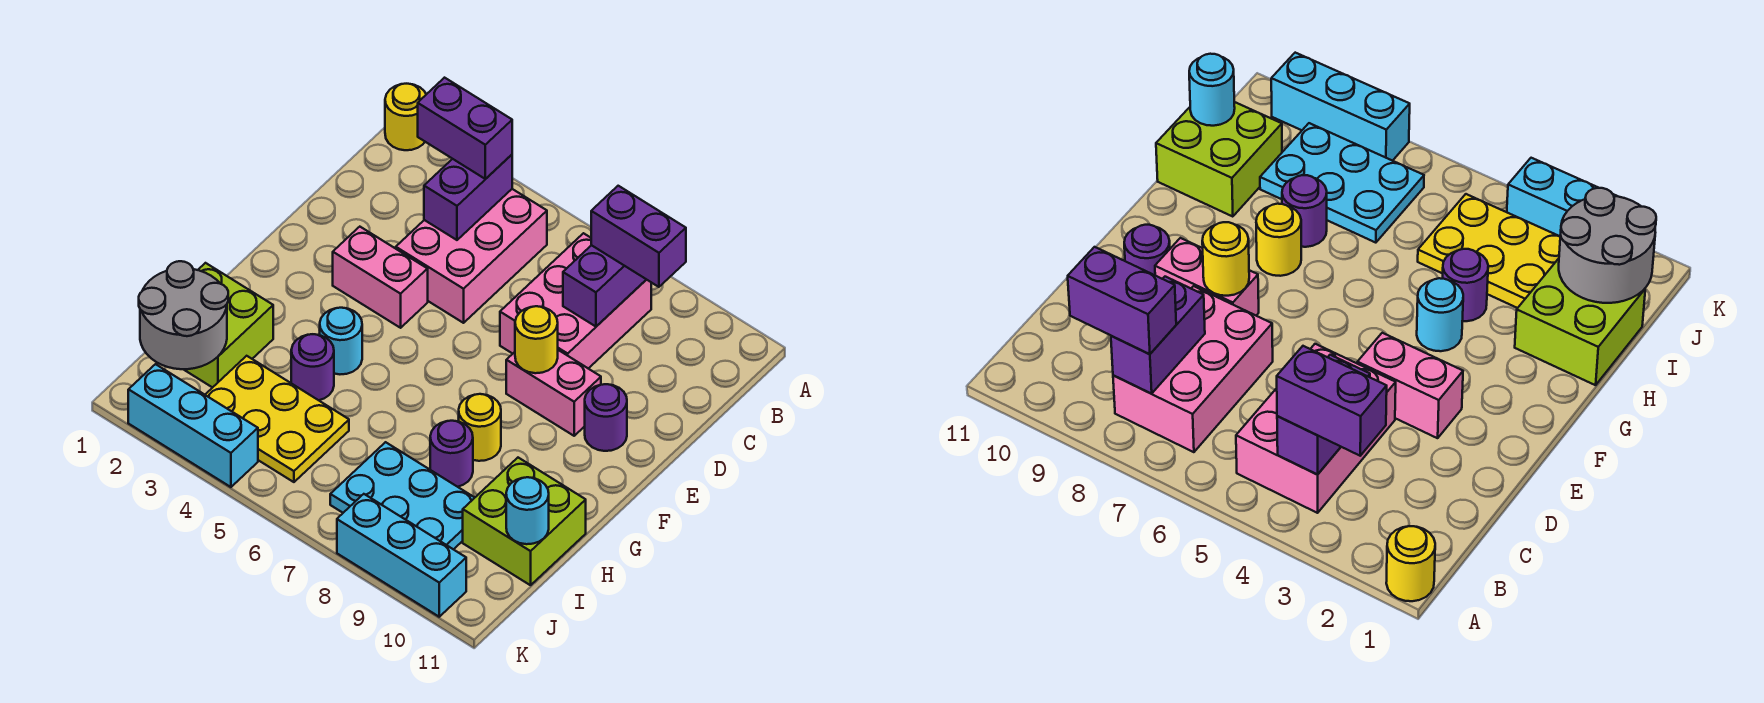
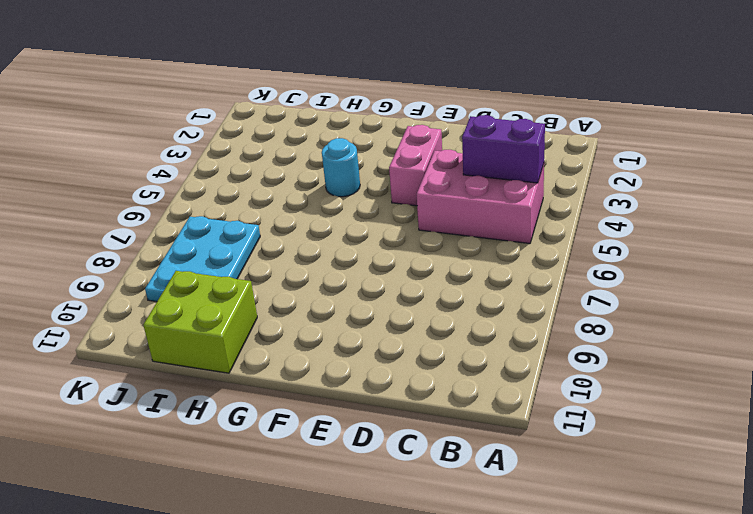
none -> yellow round brick A1 level 1
none -> pink brick B7:D8 level 1
none -> pink brick E8:E9 level 1

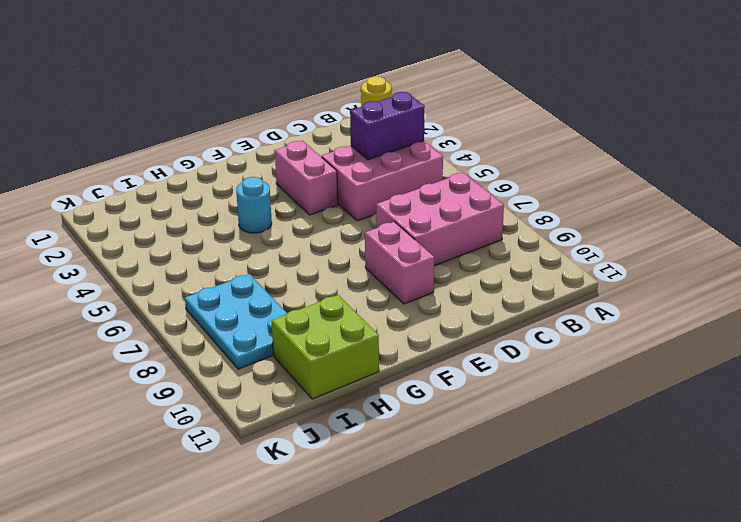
none -> purple round brick E10 level 1
none -> yellow round brick G8 level 1
none -> lime brick H1:I2 level 1

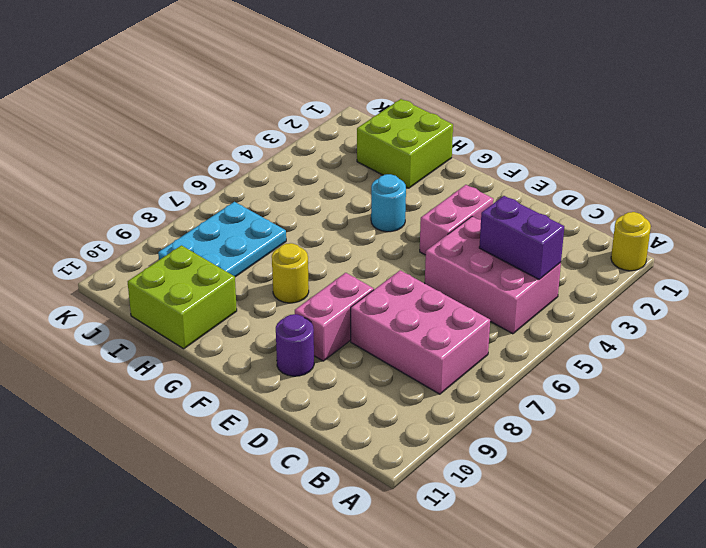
none -> purple round brick H4 level 1
none -> purple round brick H8 level 1
none -> yellow plate I3:J5 level 1

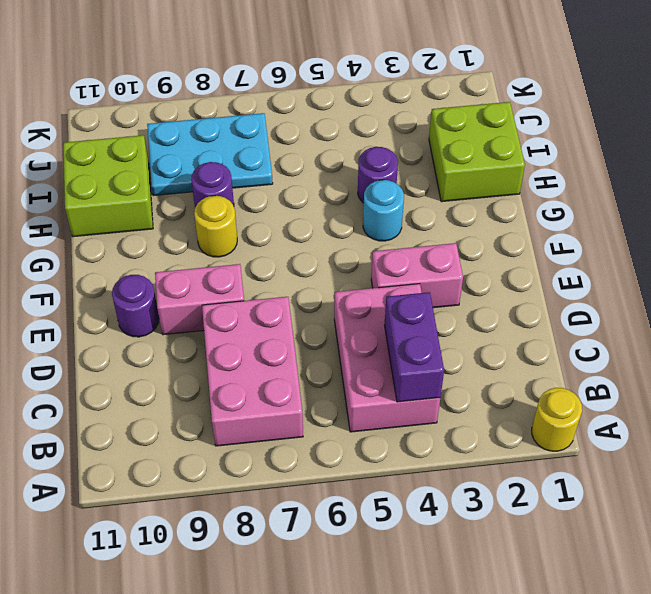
none -> yellow plate I3:J5 level 1
none -> cyan brick K2:K4 level 1
none -> cyan brick K8:K10 level 1

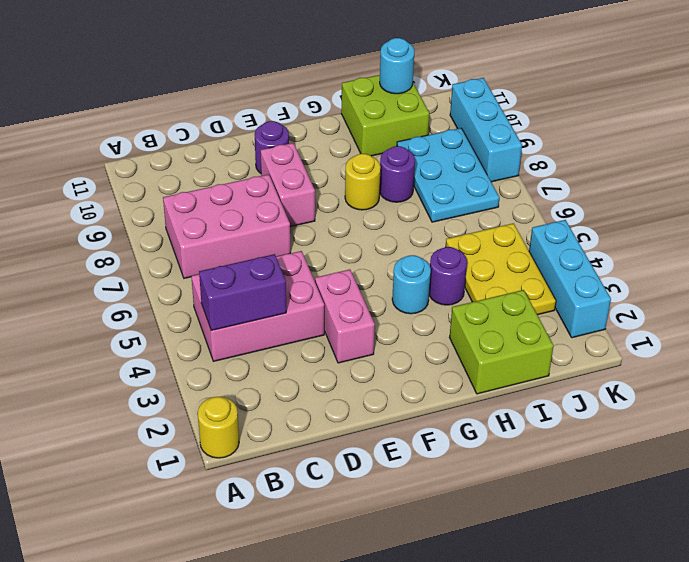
none -> purple brick B8:C8 level 2
none -> yellow round brick E8 level 2
none -> grey round brick I1:J2 level 2

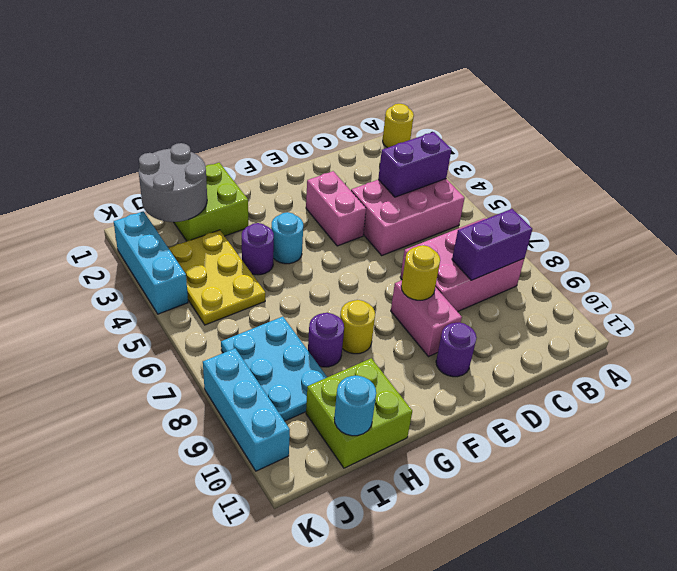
none -> purple brick B3:B4 level 3
none -> purple brick B8:B9 level 3

